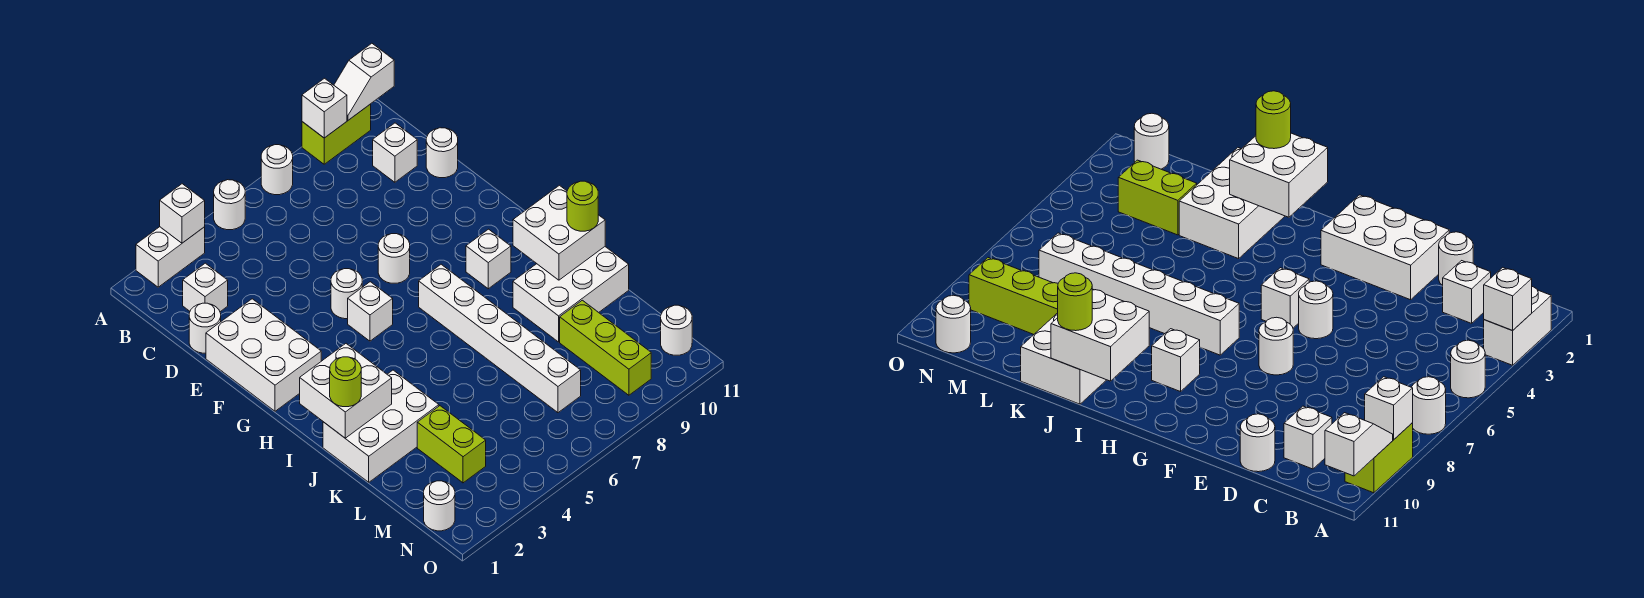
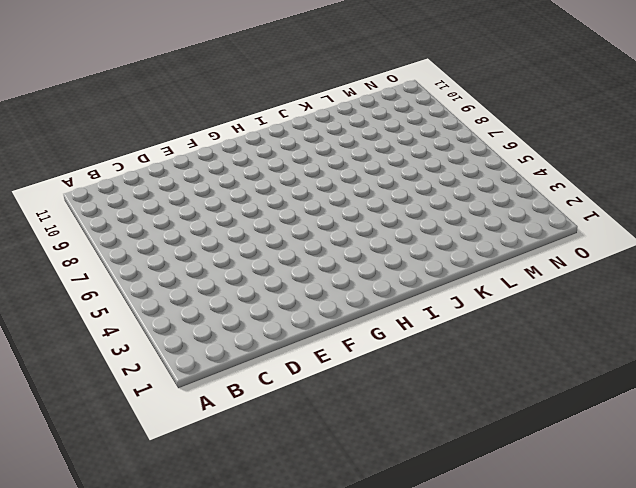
none -> white brick A2:A3 level 1
none -> white round brick A5 level 1
none -> white round brick A7 level 1

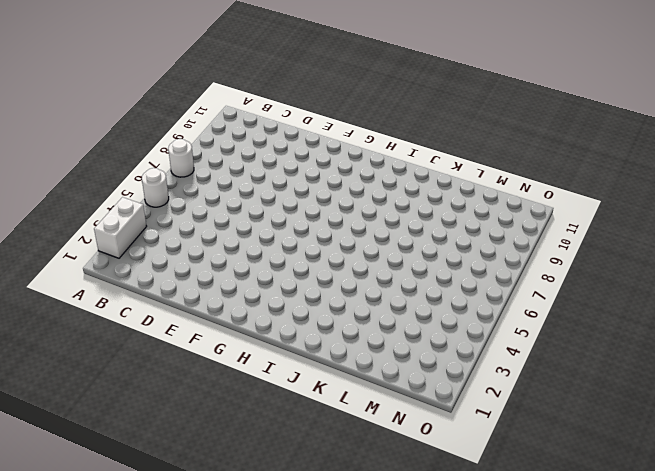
none -> lime brick A9:A10 level 1
none -> white brick C2 level 1
none -> white brick C10 level 1

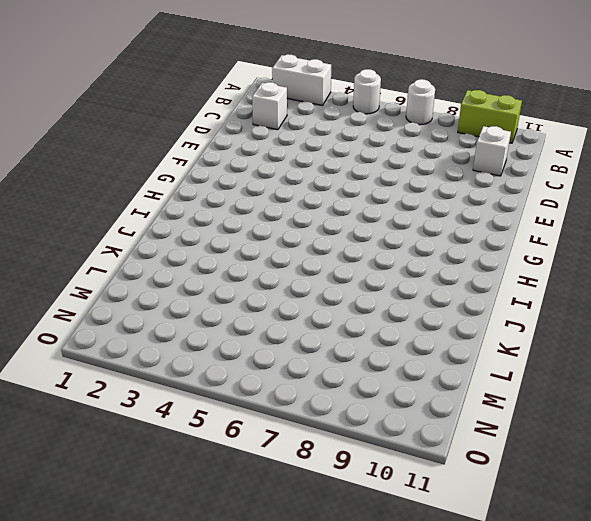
none -> white round brick D1 level 1
none -> white round brick D11 level 1
none -> white brick E1:G2 level 1

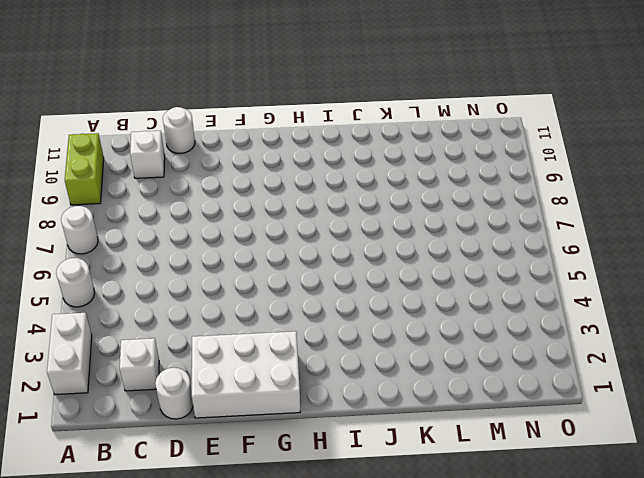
none -> white round brick F5 level 1
none -> white round brick F7 level 1
none -> white brick G5 level 1

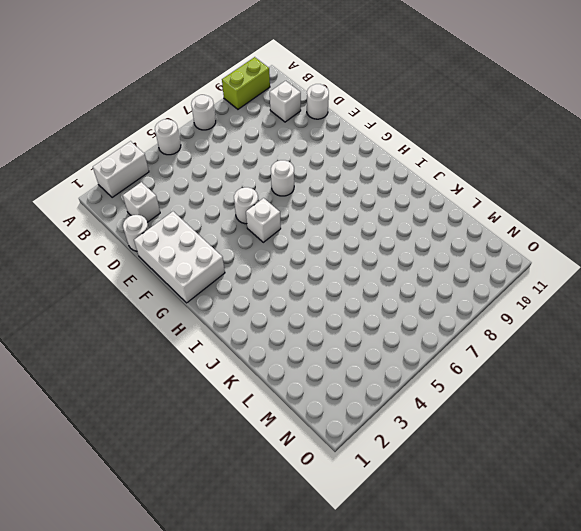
none -> white brick H7:M7 level 1
none -> white brick H9 level 1
none -> white brick J1:K3 level 1

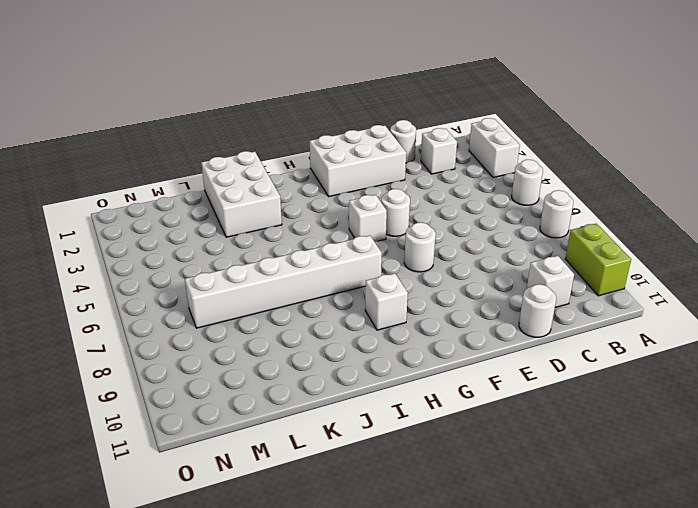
none -> white brick J9:K11 level 1
none -> lime brick L3:M3 level 1
none -> lime brick L9:N9 level 1

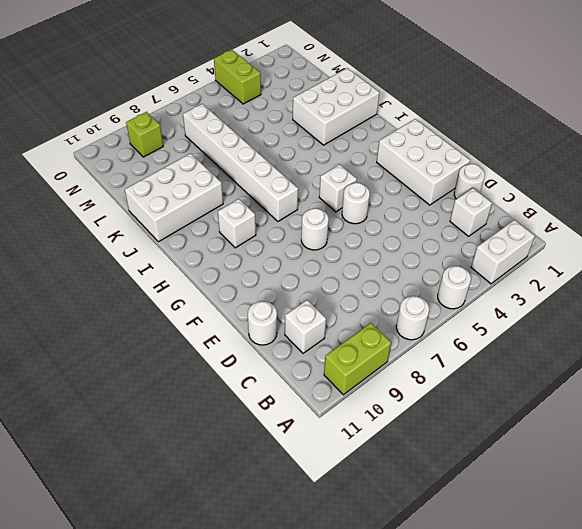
lime brick N4:O4 level 1 -> lime brick L3:M3 level 1
lime brick N9 level 1 -> lime brick L9:N9 level 1
none -> white round brick N1 level 1
none -> white round brick N11 level 1
none -> white brick A3 level 2

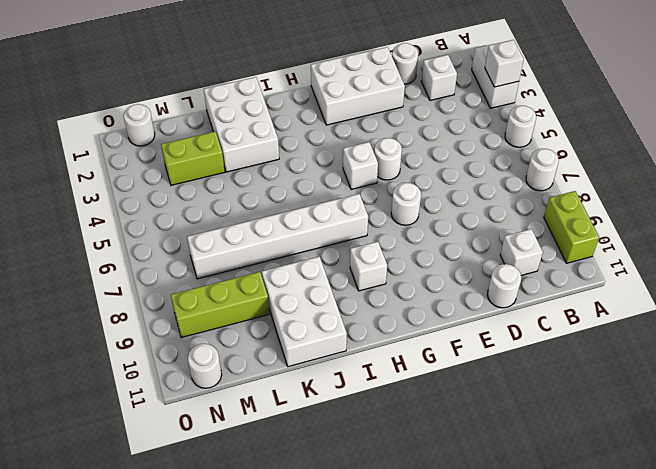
none -> white brick A9 level 2
none -> white slope A10:A11 level 2 top 11
none -> white brick I1:J2 level 2

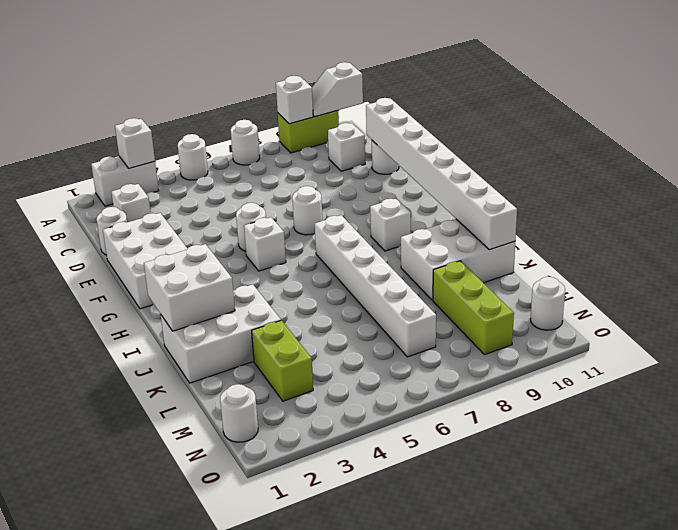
white brick D11:K11 level 2 -> white brick I10:J11 level 2
none -> lime round brick J1 level 3
none -> lime round brick J11 level 3

